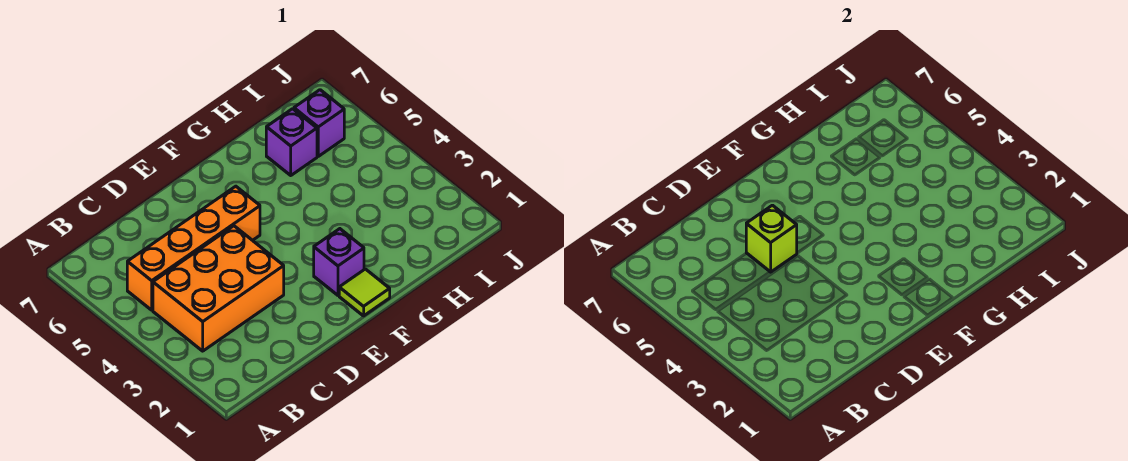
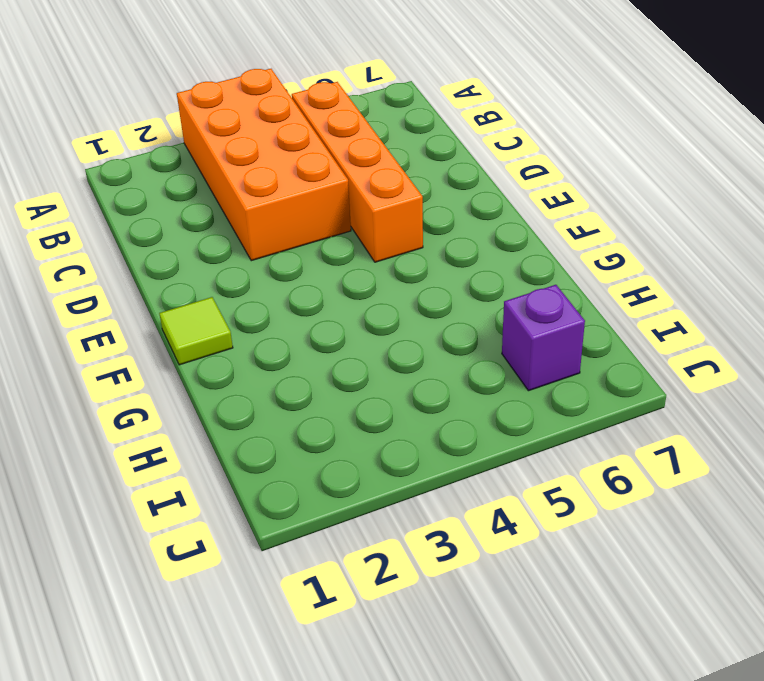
orange brick A3:D4 level 1 -> orange brick B3:D4 level 1
none -> purple brick F2 level 1
none -> purple brick H6 level 1

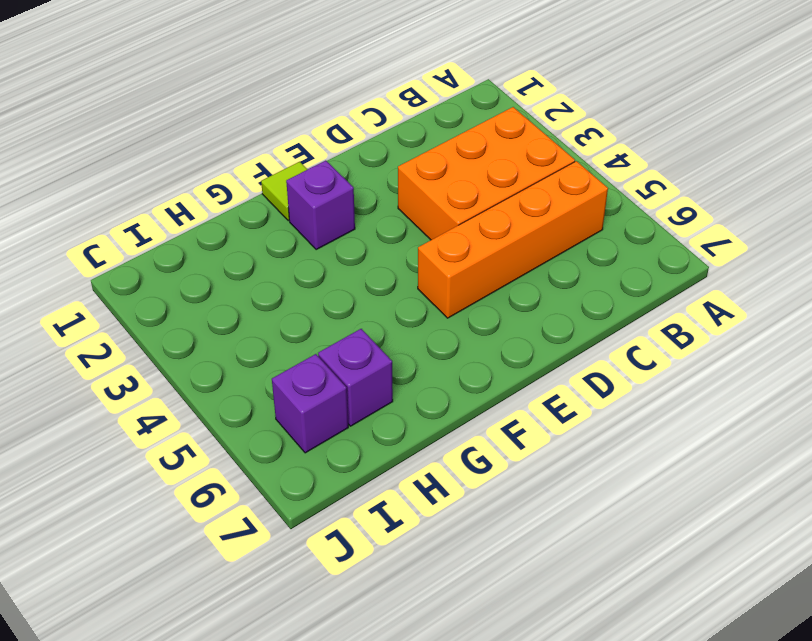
none -> lime brick D5 level 2

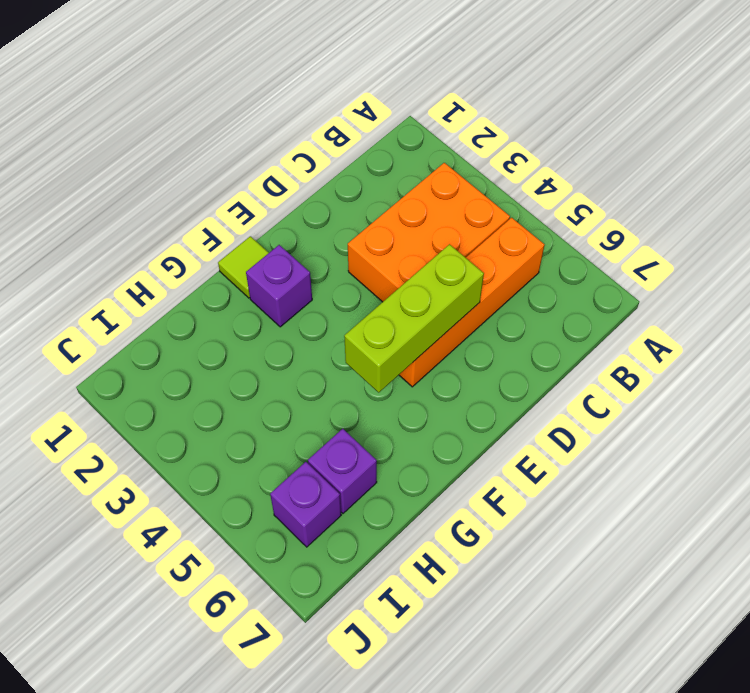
lime brick D5:F5 level 2 -> lime brick D5 level 2

